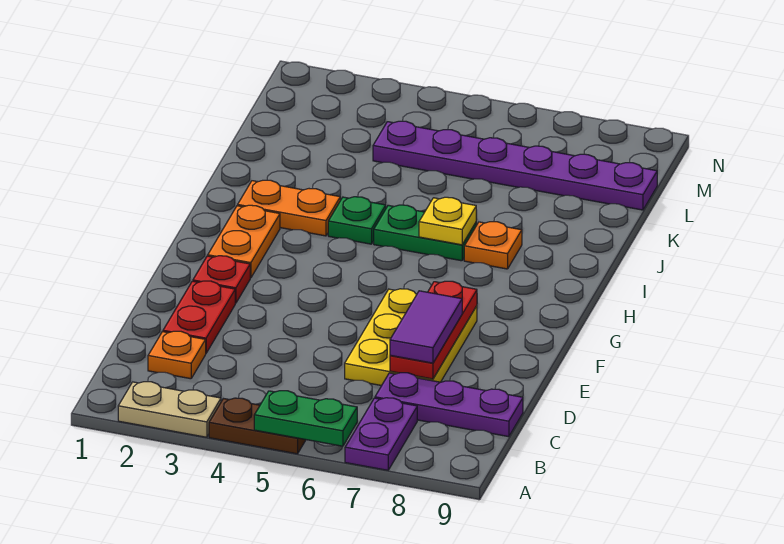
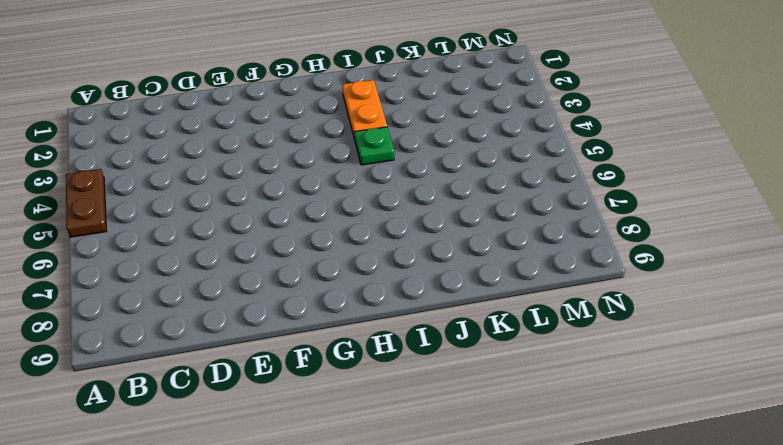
none -> tan plate A2:A3 level 1
none -> purple plate A7:B7 level 1
none -> orange plate C2 level 1

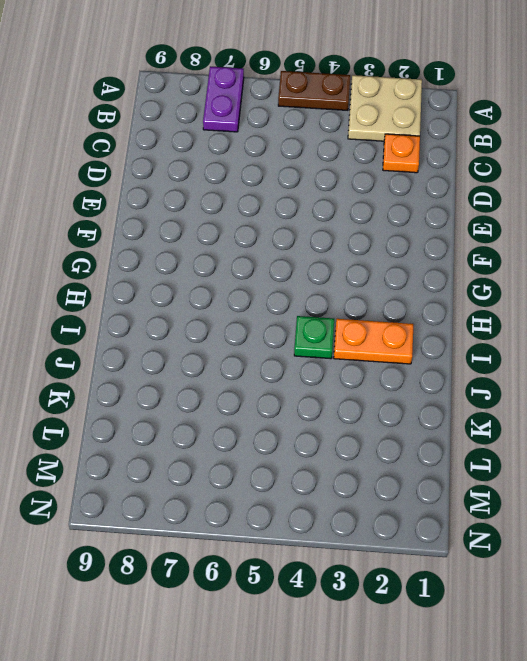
tan plate A2:B3 level 1 -> tan plate A2:A3 level 1
none -> purple plate C7:C9 level 1
none -> red plate D2:E2 level 1
none -> yellow plate D6:F7 level 1

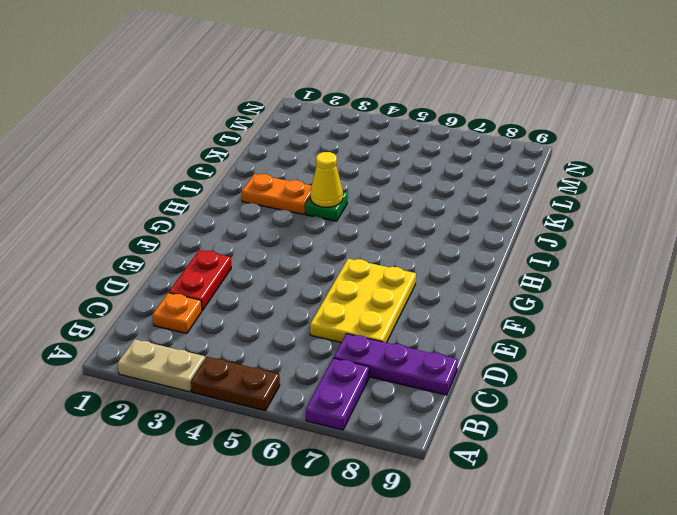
yellow cone I4 level 2 -> none
none -> red plate F2 level 1
none -> orange plate G2:H2 level 1
none -> green plate I5:I6 level 1

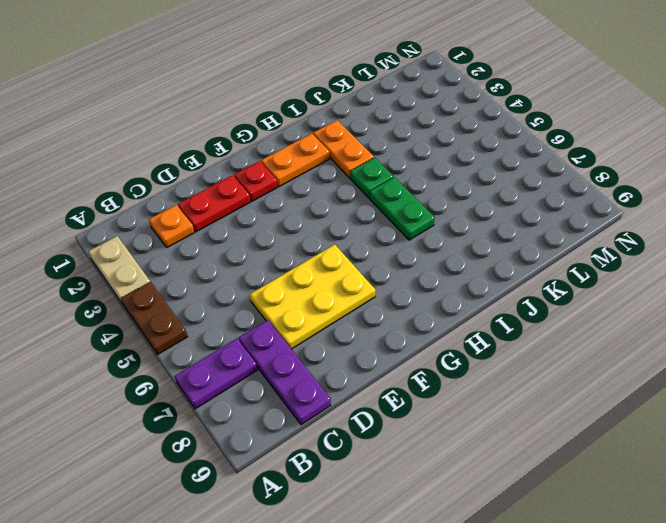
none -> orange plate I7 level 1
none -> purple plate L4:L9 level 1
none -> green plate A5:A6 level 2

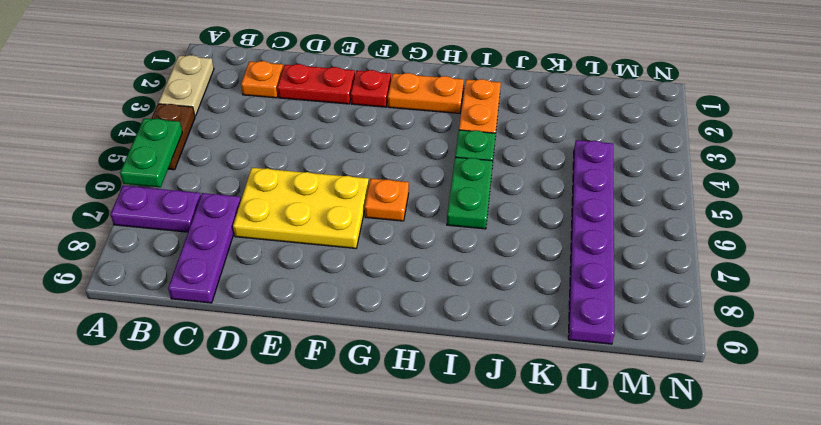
orange plate G6 level 1 -> orange plate I7 level 1
none -> red plate D7:F7 level 2
none -> yellow plate I6 level 2
none -> purple tile D7:E7 level 3

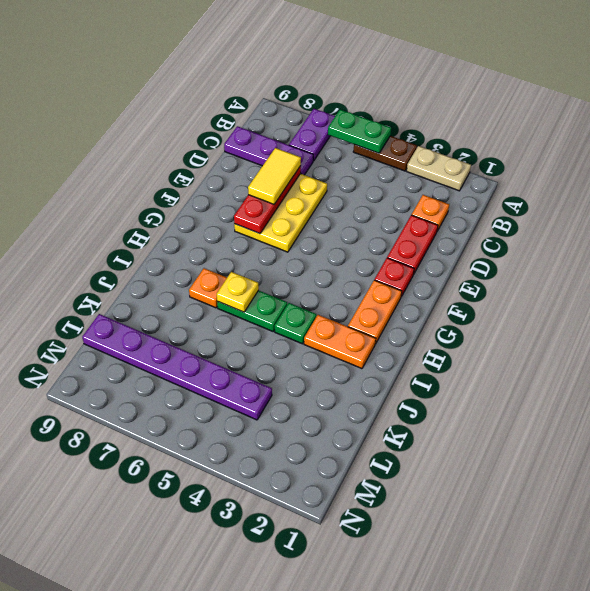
yellow tile D7:E7 level 3 -> purple tile D7:E7 level 3

